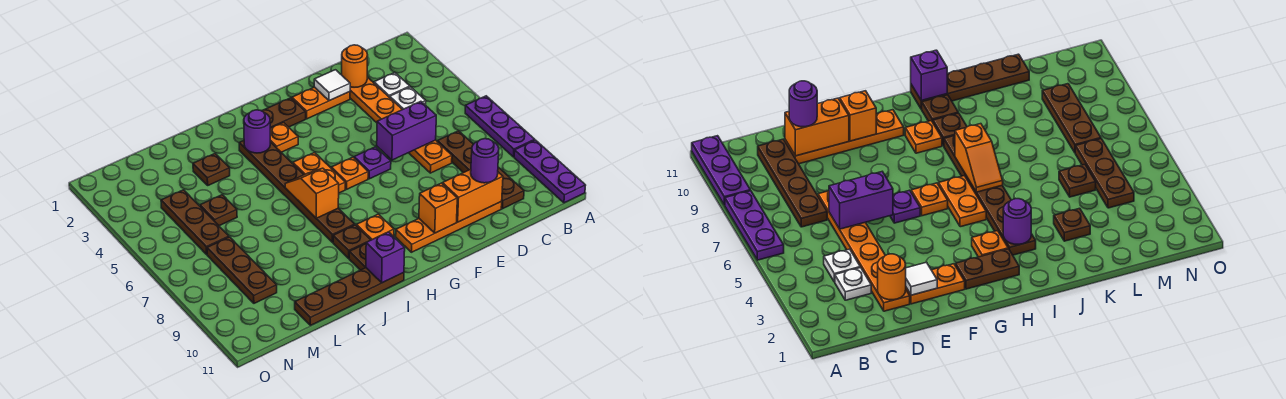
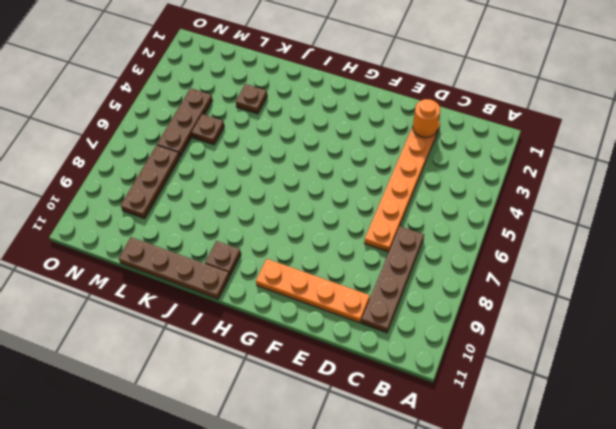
none -> purple plate A6:A8 level 1
none -> purple plate A9:A11 level 1
none -> white plate C3 level 1
none -> white plate C4 level 1

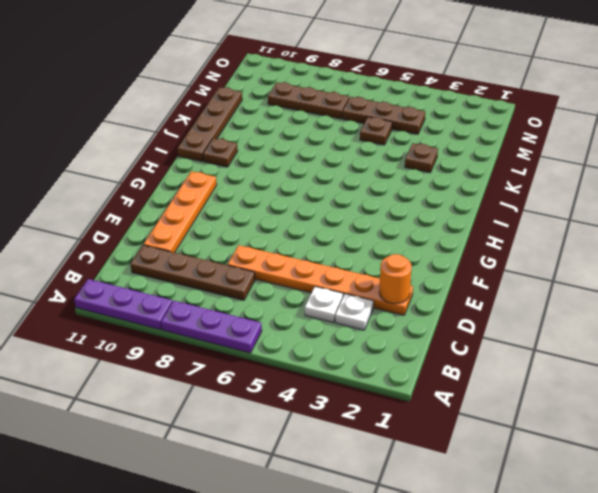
none -> orange plate E2:F2 level 1
none -> purple plate F6 level 1
none -> brown plate G2:H2 level 1
none -> orange plate G6 level 1

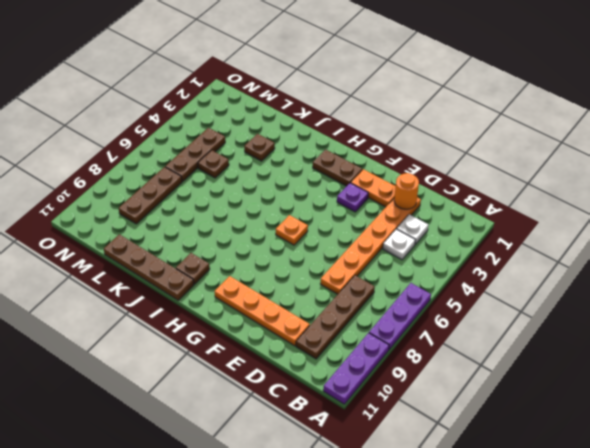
purple plate F3 level 1 -> purple plate F6 level 1
none -> orange plate H3 level 1
none -> orange plate H5:H6 level 1
none -> orange plate H9 level 1
none -> brown plate I3:I8 level 1

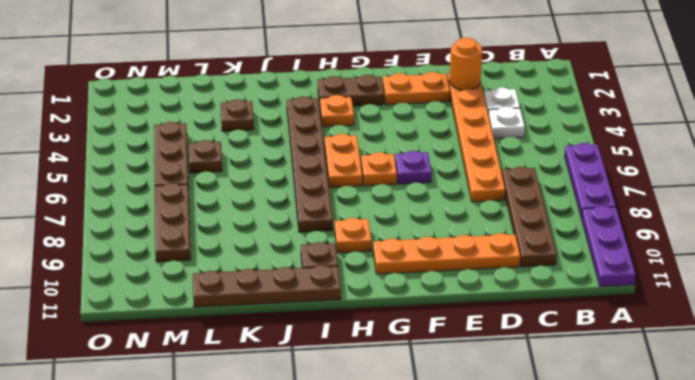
none -> brown plate I9 level 1
none -> purple brick D6:E6 level 2
none -> orange brick D10:E10 level 2
none -> white tile E2 level 2

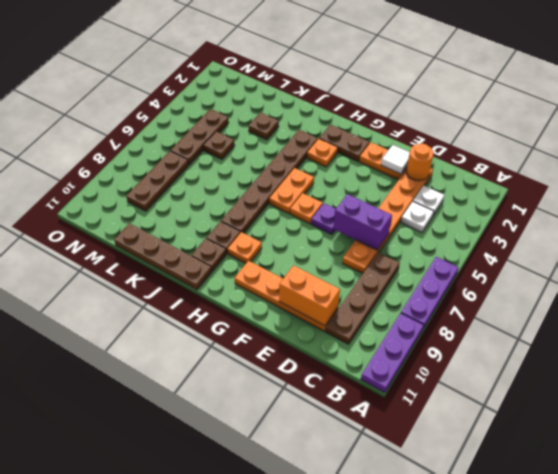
none -> orange brick F10 level 2
none -> purple round brick I3 level 2
none -> orange slope I6:I7 level 2 top 7
none -> purple brick I11 level 2

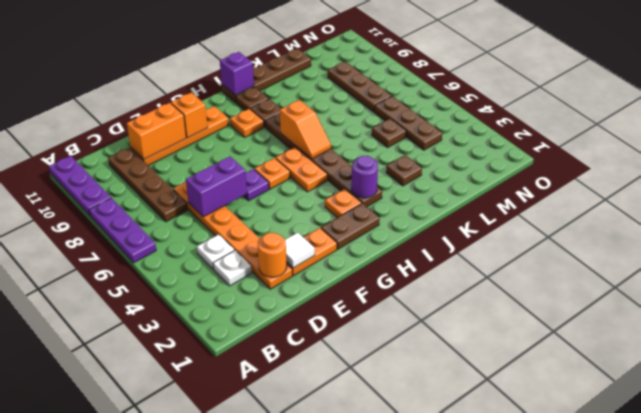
none -> purple round brick D10 level 3

